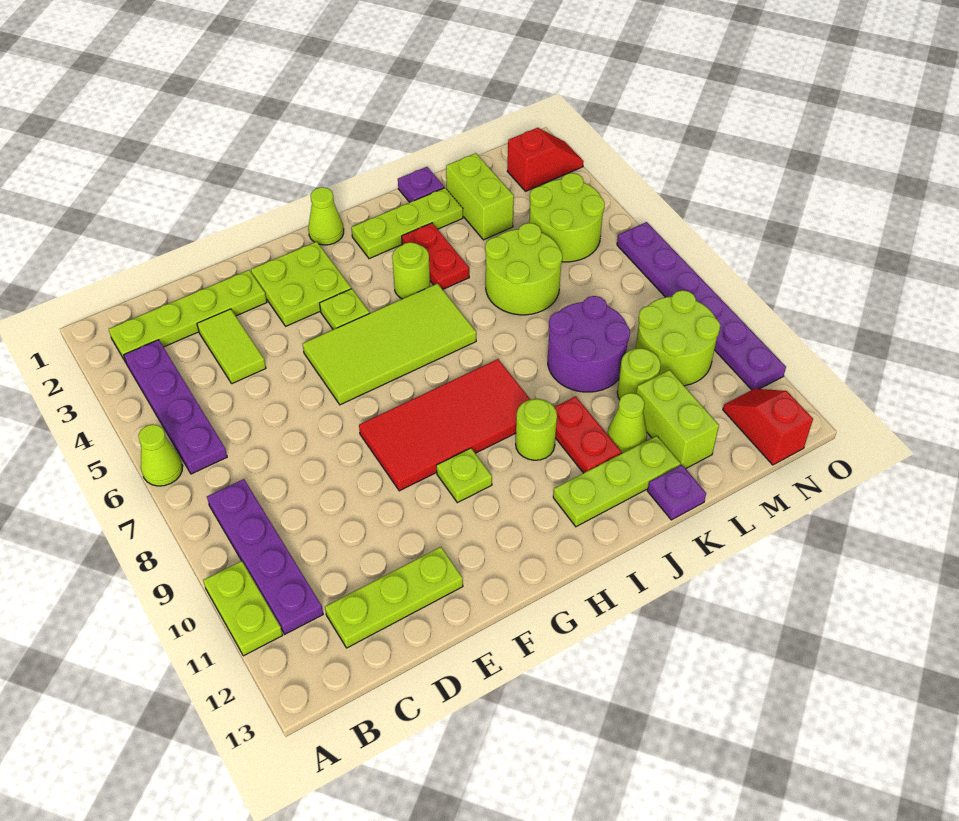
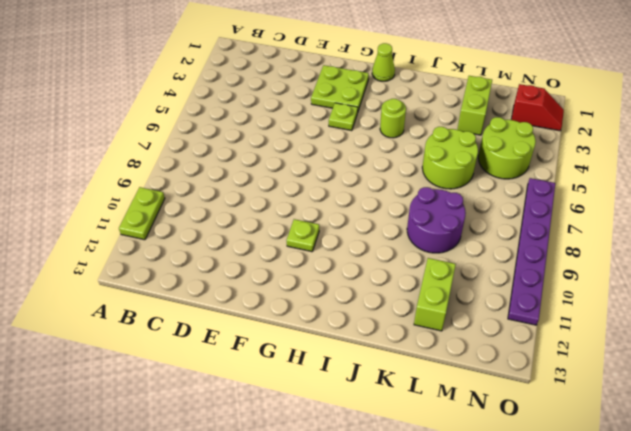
none -> lime cone A6 level 1
none -> lime plate B2:E2 level 1
none -> purple plate B3:B6 level 1
none -> purple plate B8:B11 level 1

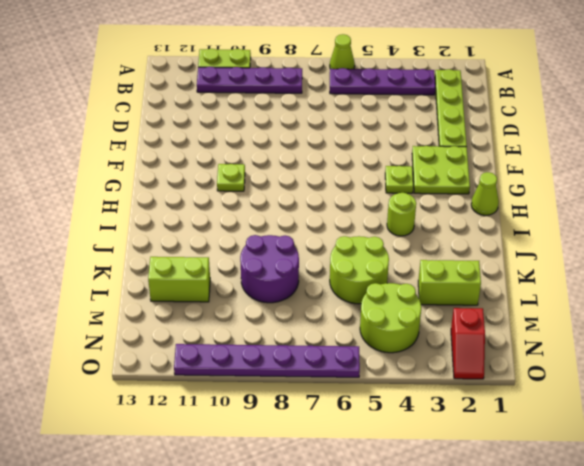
none -> lime plate C12:E12 level 1
none -> lime tile D3:D4 level 1
none -> lime tile F5:I6 level 1
none -> red tile F8:I9 level 1

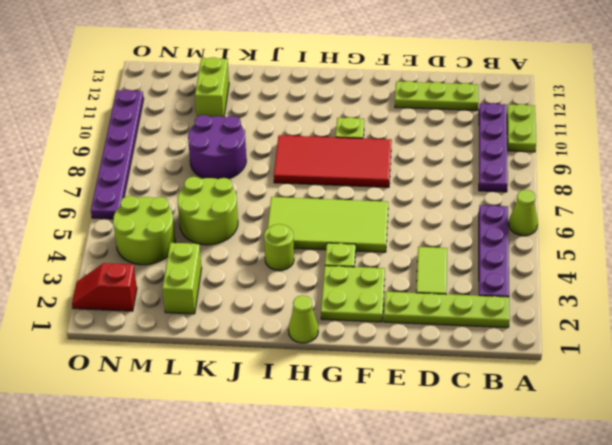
none -> lime plate I2:K2 level 1
none -> lime round brick I10 level 1
none -> lime plate I12:K12 level 1
none -> red plate J3:J4 level 1

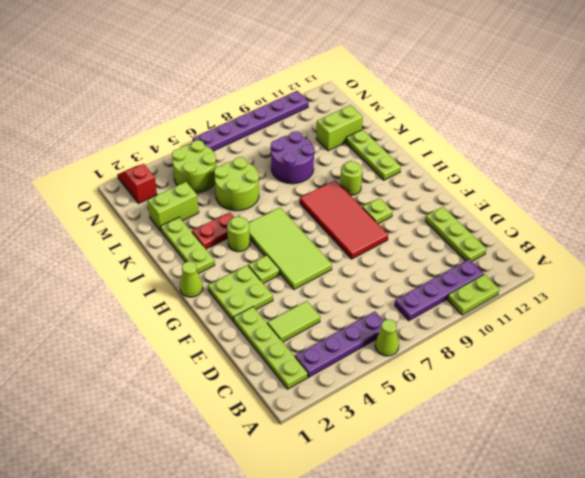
none -> red plate J10:J11 level 1
none -> purple plate K1 level 1
none -> lime cone K11 level 1
none -> purple plate K13 level 1

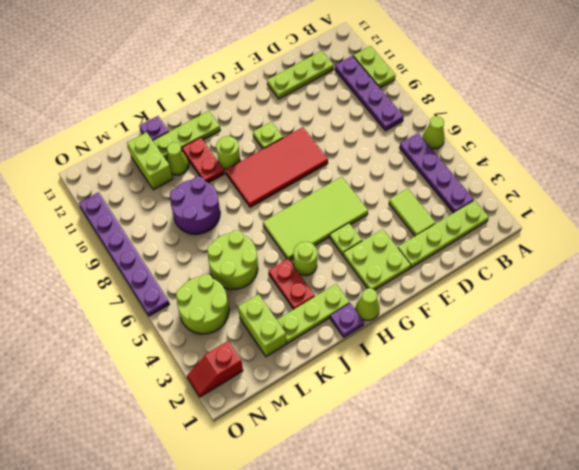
purple plate I1 level 1 -> purple plate K1 level 1
none -> lime round brick L10 level 1
none -> lime round brick M9:N10 level 1
none -> red slope N12:N13 level 1 top 13

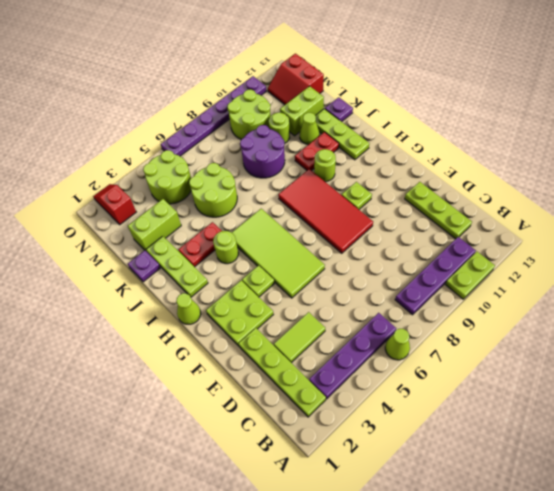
red slope M12:N13 level 1 top 13 -> red slope N12:N13 level 1 top 13

